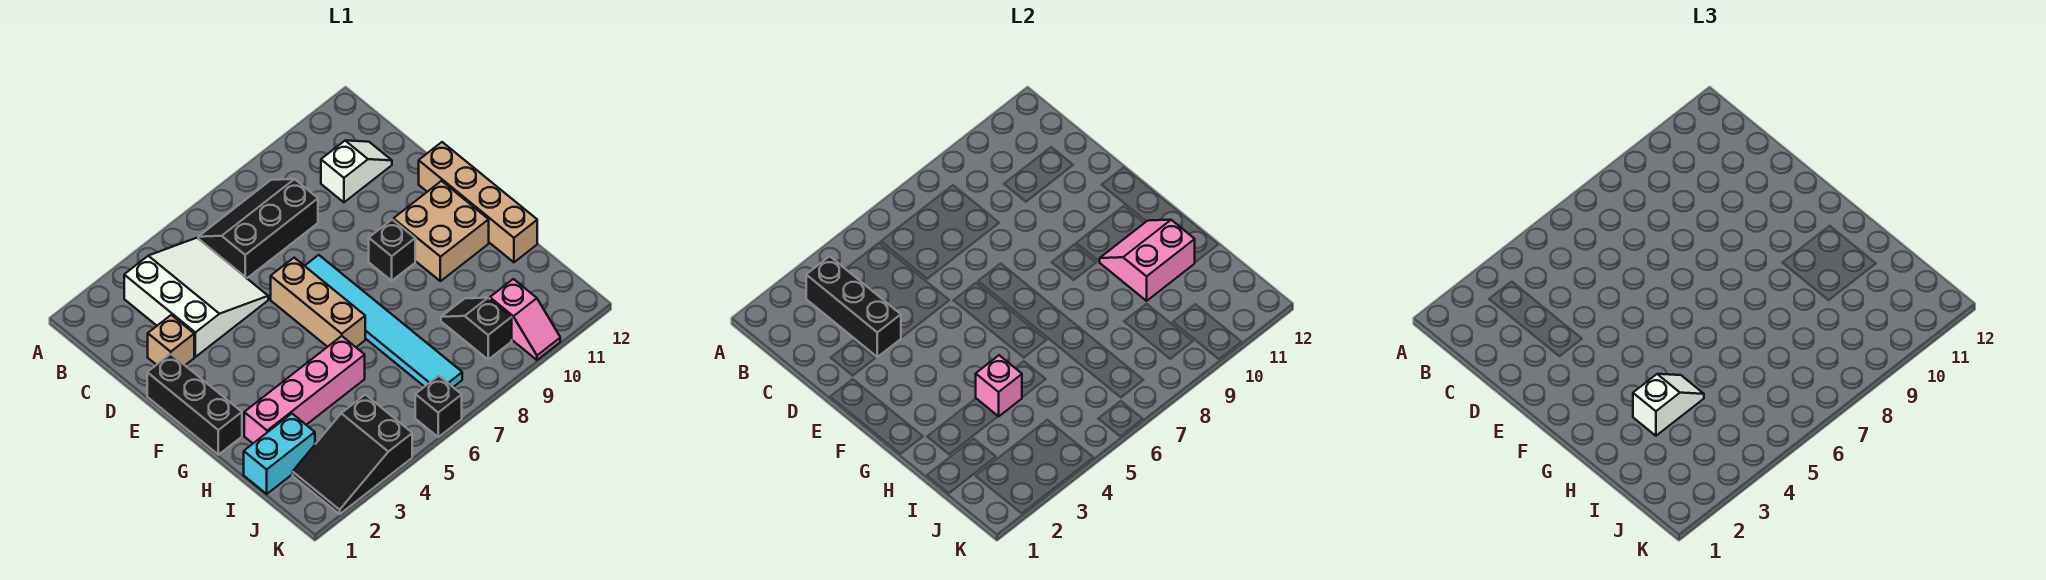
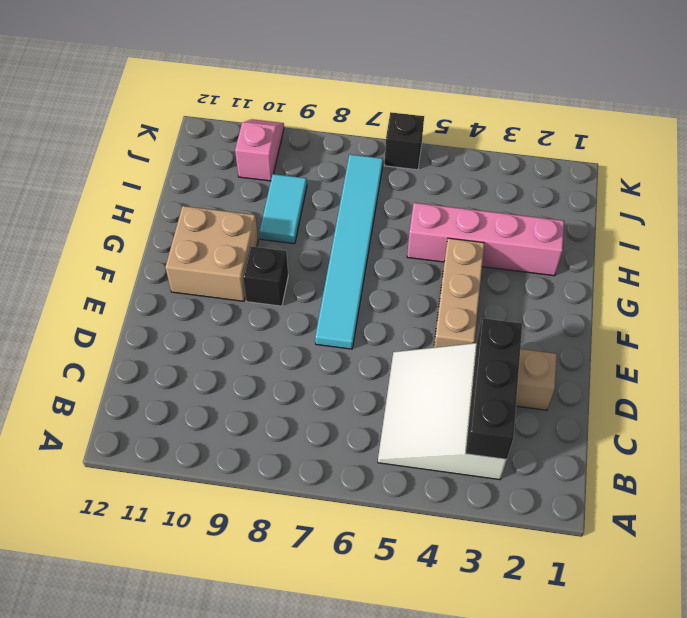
tan brick E4:G4 level 1 -> tan brick E6:G6 level 1
cyan tile H9:I9 level 1 -> black slope I9:J9 level 1 top J
none -> black slope B6:C8 level 1 top C
none -> white slope C10:C11 level 1 top 10
none -> black brick E1:G1 level 1

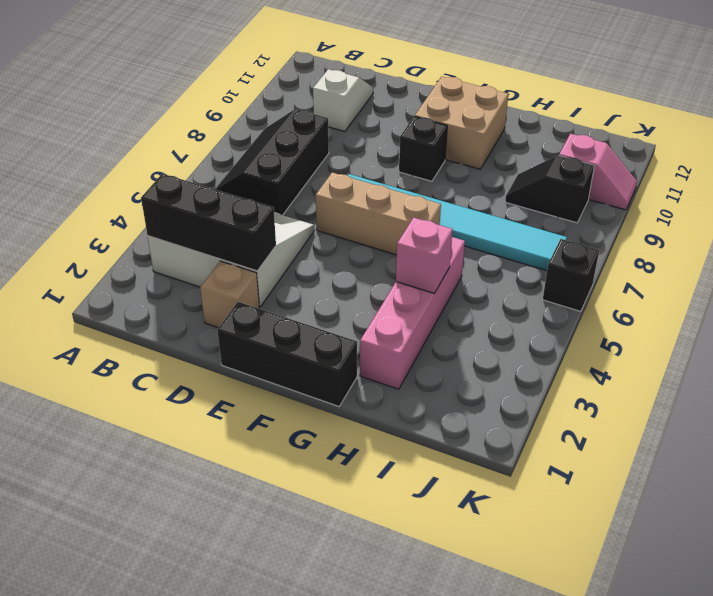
none -> tan brick E12:H12 level 1
none -> cyan brick I1:I2 level 1
none -> black slope J2:K4 level 1 top 4

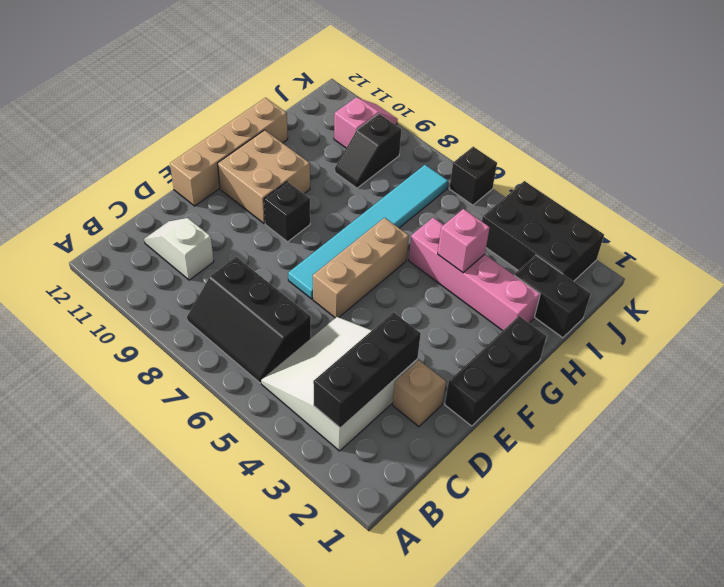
black brick I1:I2 level 1 -> cyan brick I1:I2 level 1
black brick J2:K4 level 1 -> black slope J2:K4 level 1 top 4
none -> pink slope G10:H11 level 2 top H
none -> white slope H3:H4 level 3 top 3

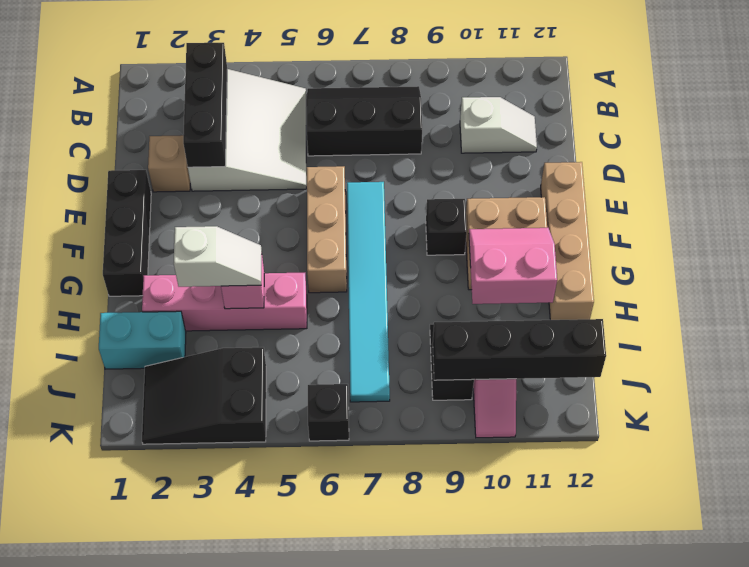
black brick J9:J12 level 2 -> none

